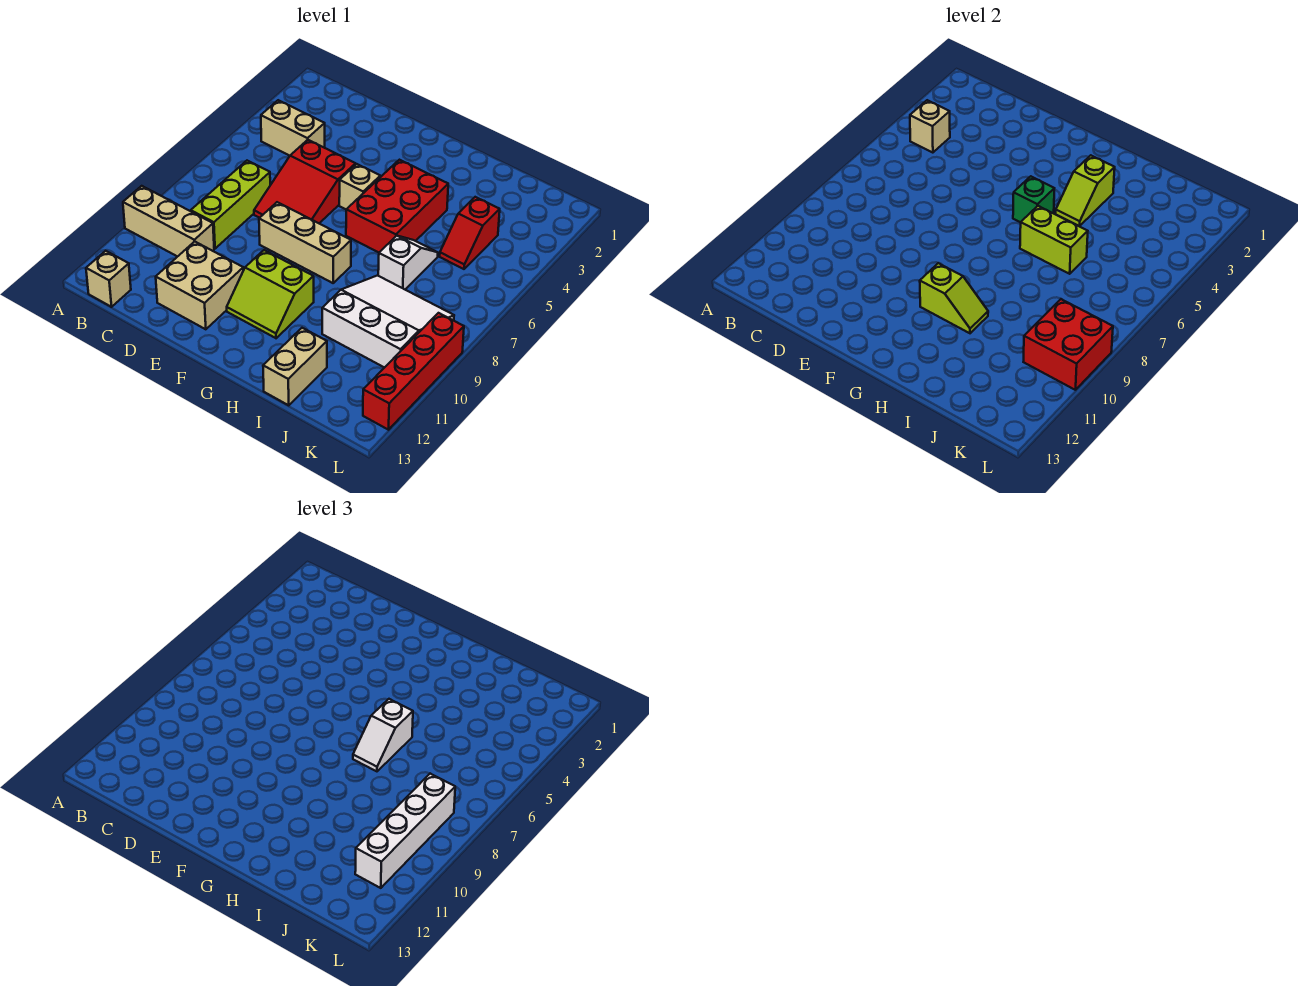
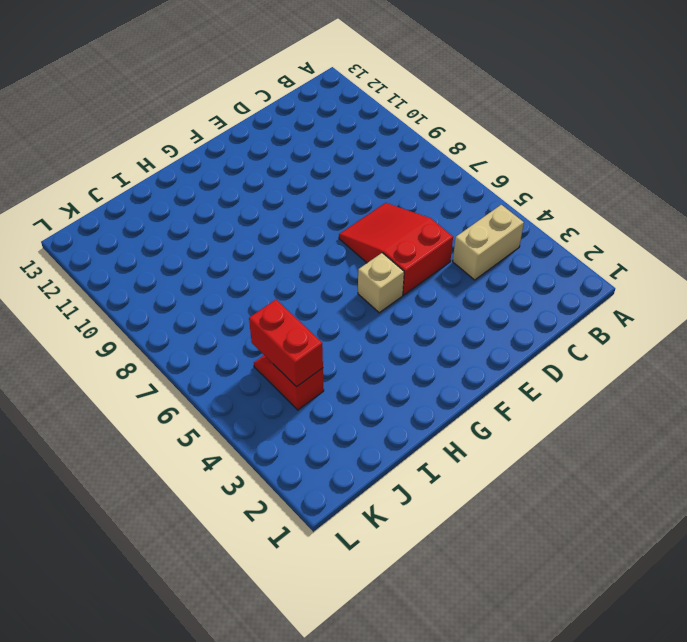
red brick J4:J5 level 2 -> none
none -> tan brick A10:C10 level 1
none -> tan brick B13 level 1
none -> lime brick C7:C9 level 1

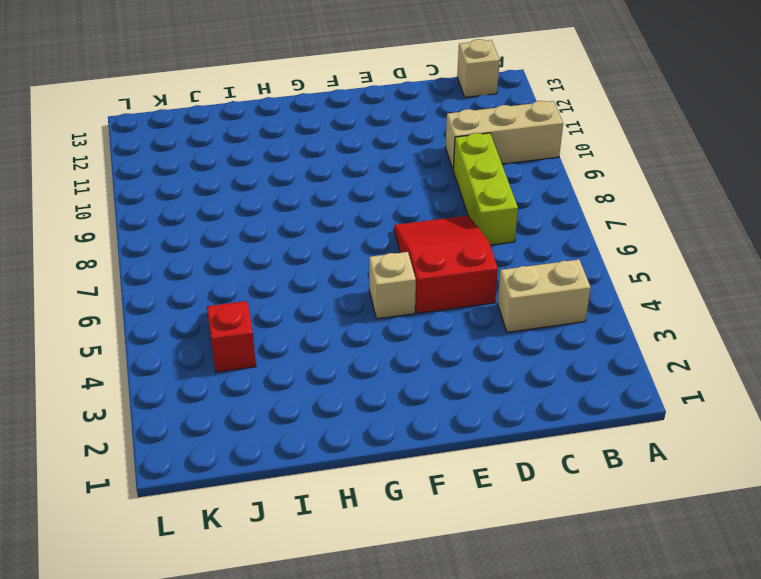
none -> tan brick D11:E12 level 1
none -> tan brick E8:G8 level 1
none -> lime slope F10:G11 level 1 top 10

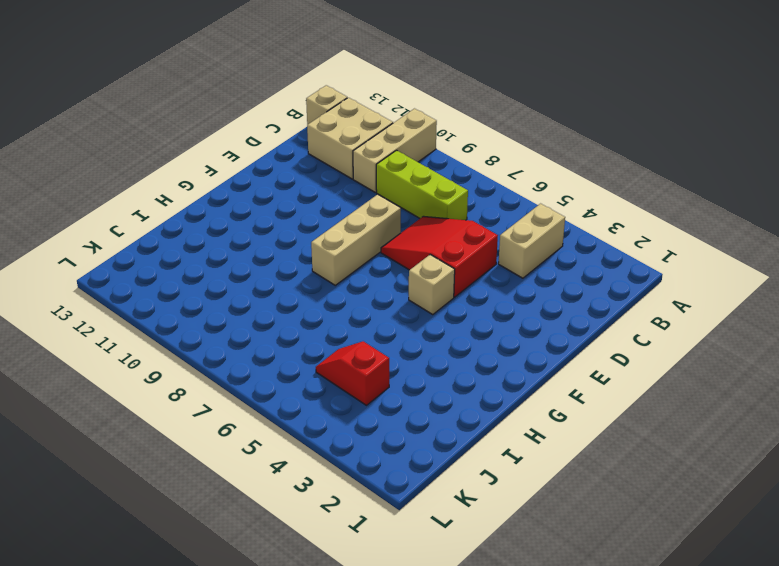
tan brick B11:C12 level 1 -> tan brick D11:E12 level 1
none -> lime slope F10:G11 level 1 top 10
none -> red brick G4:H6 level 1
none -> white slope I6:I7 level 1 top 7

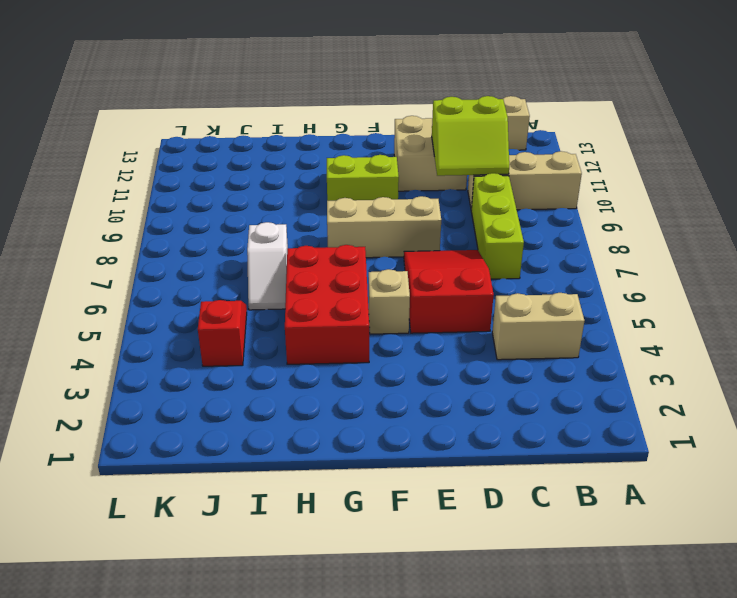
lime slope C10:D11 level 2 top 11 -> none
none -> white slope I8:K10 level 1 top 10
none -> tan brick I12:I13 level 1
none -> red brick L9:L12 level 1

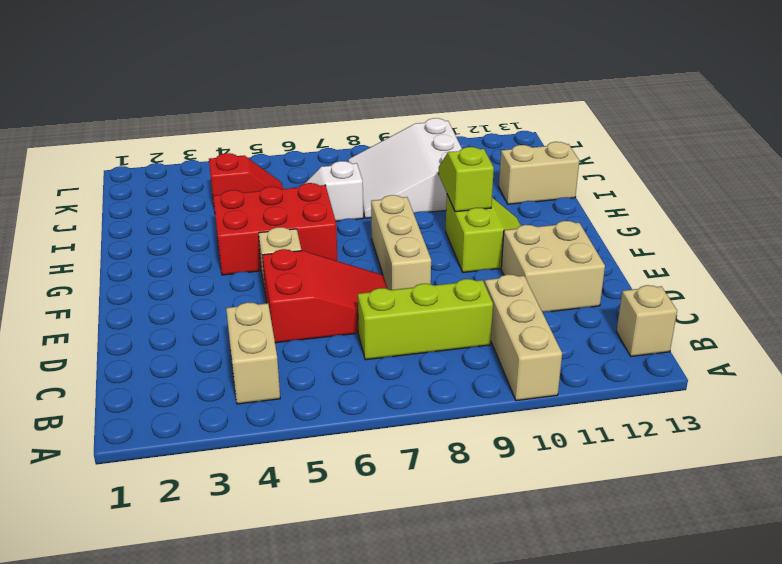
none -> red brick L9:L12 level 1
none -> tan brick B4 level 2
none -> green brick G5 level 2

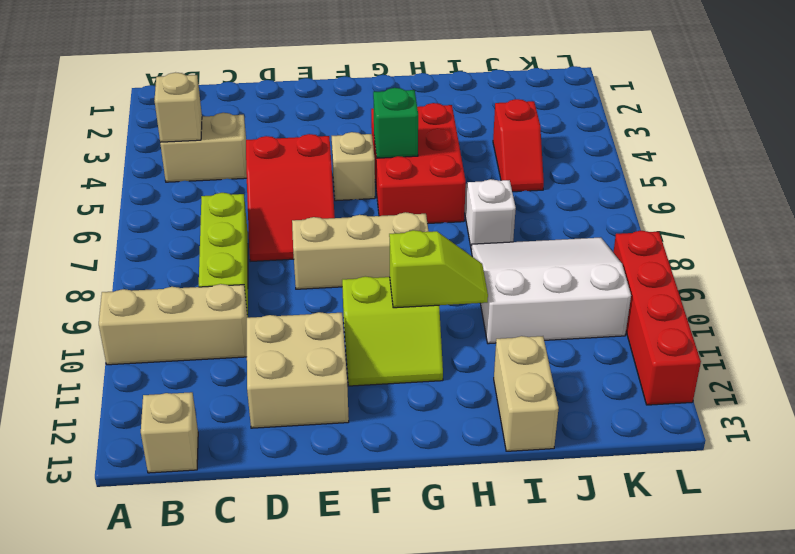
none -> lime slope H3:H4 level 2 top 3
none -> lime brick H6:I6 level 2
none -> red brick K9:L10 level 2

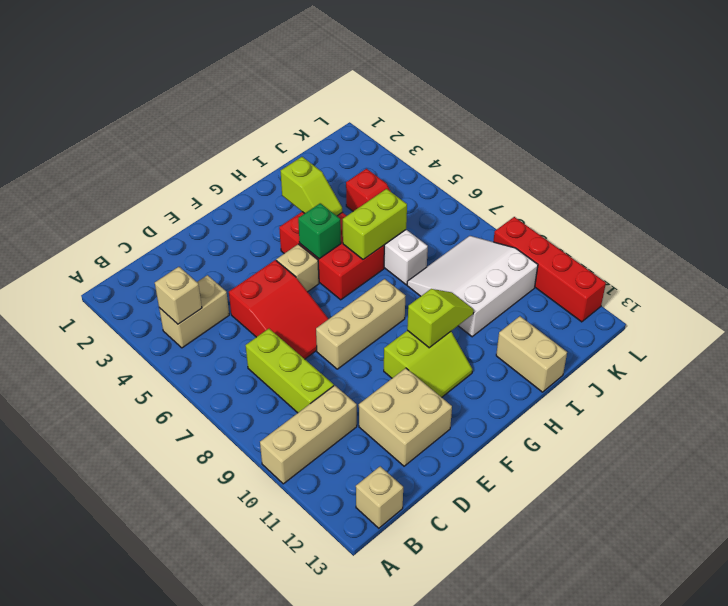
none -> red brick K9:L10 level 2
none -> white slope H6:H7 level 3 top 6
none -> white brick K8:K11 level 3

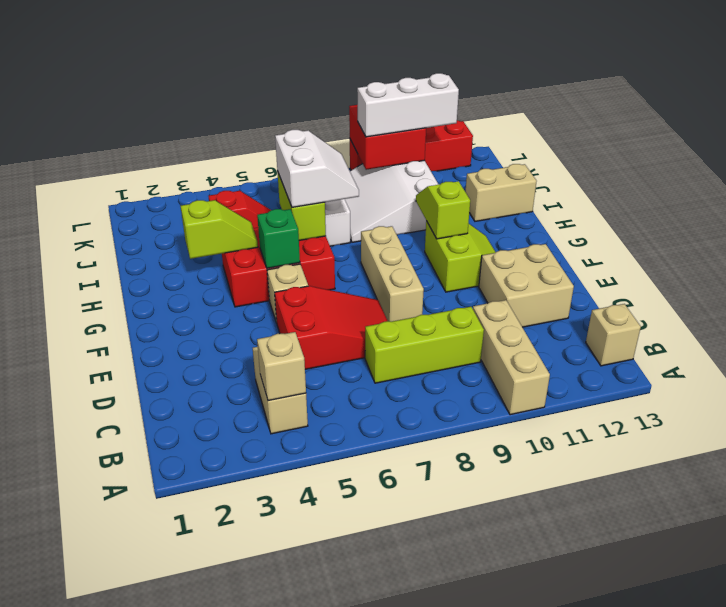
white slope H6:I7 level 3 top 6 -> white slope H6:H7 level 3 top 6
white brick K9:K11 level 3 -> white brick K8:K11 level 3

